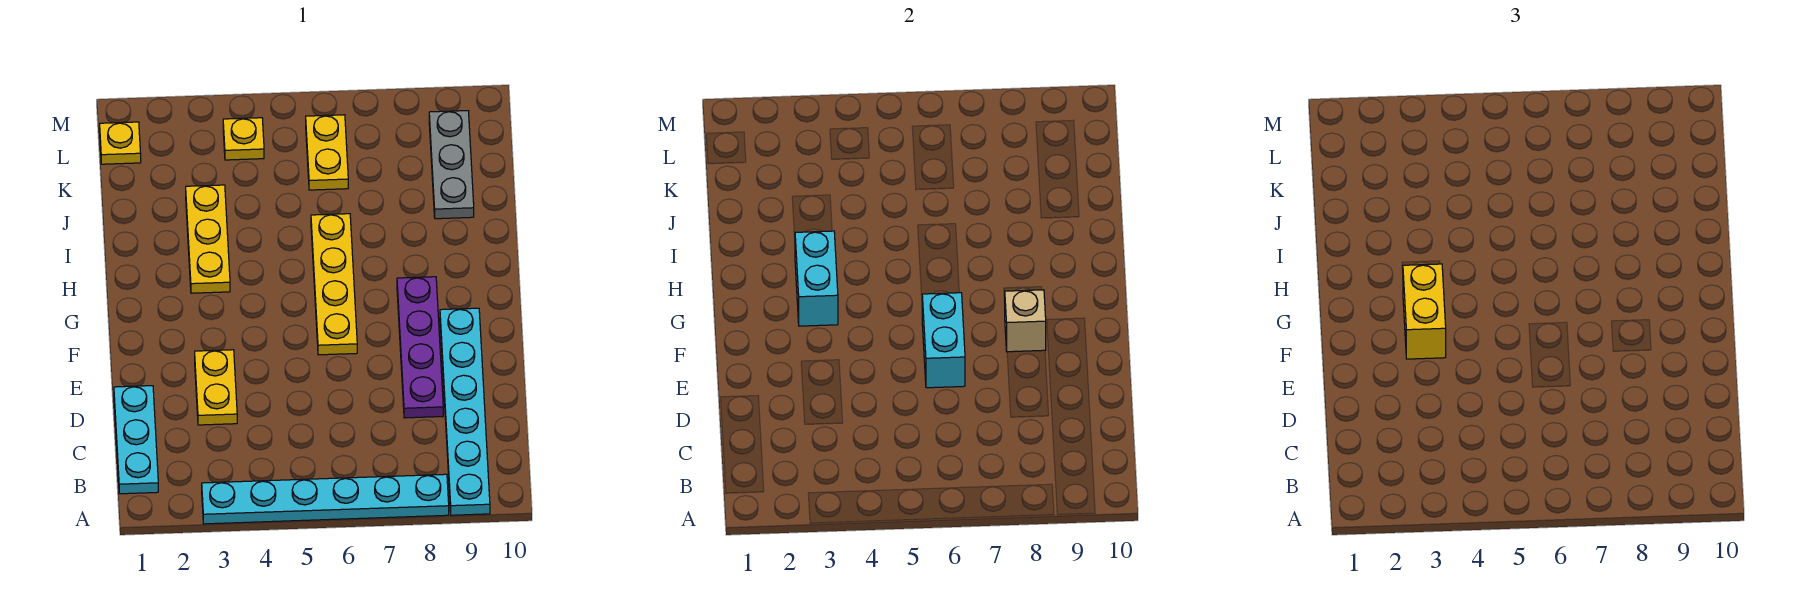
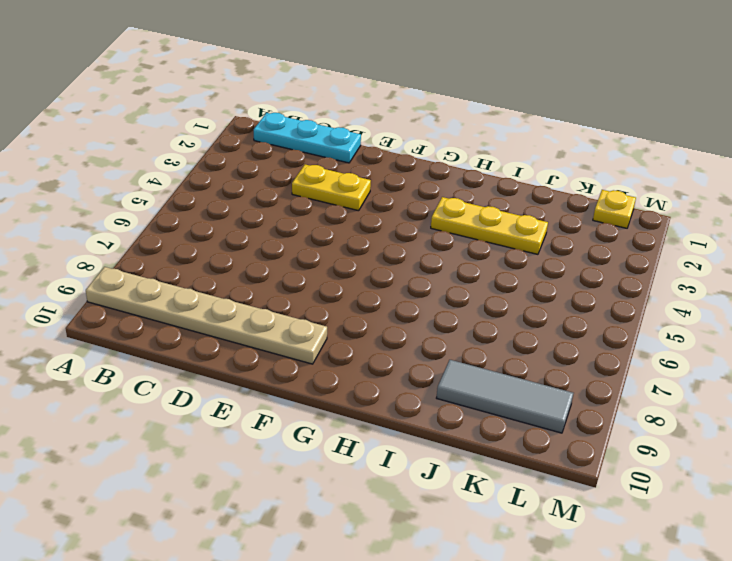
tan plate A9:F9 level 1 -> cyan plate A9:F9 level 1
grey tile J9:L9 level 1 -> grey plate J9:L9 level 1
none -> cyan plate A3:A8 level 1
none -> purple plate D8:G8 level 1
none -> yellow plate F6:I6 level 1

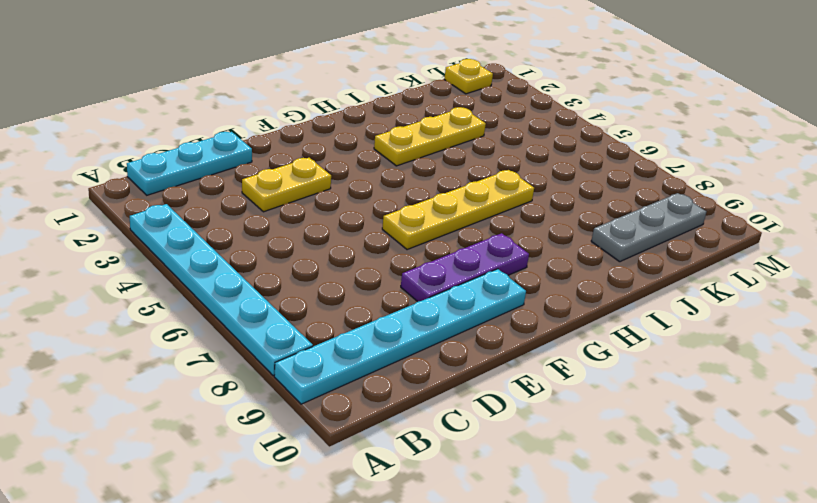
purple plate E8:G8 level 1 -> purple plate D8:G8 level 1
none -> yellow plate K6:L6 level 1
none -> yellow plate L4 level 1
none -> cyan brick E6:F6 level 2

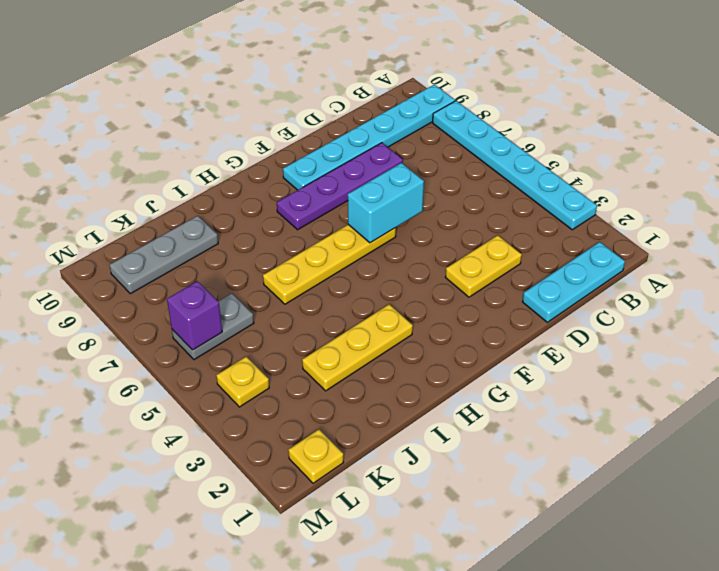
grey plate K6:L6 level 1 -> yellow plate K6:L6 level 1
purple brick L6 level 2 -> none
none -> tan brick F8 level 2
none -> cyan brick G3:H3 level 2
none -> yellow brick F3:G3 level 3

